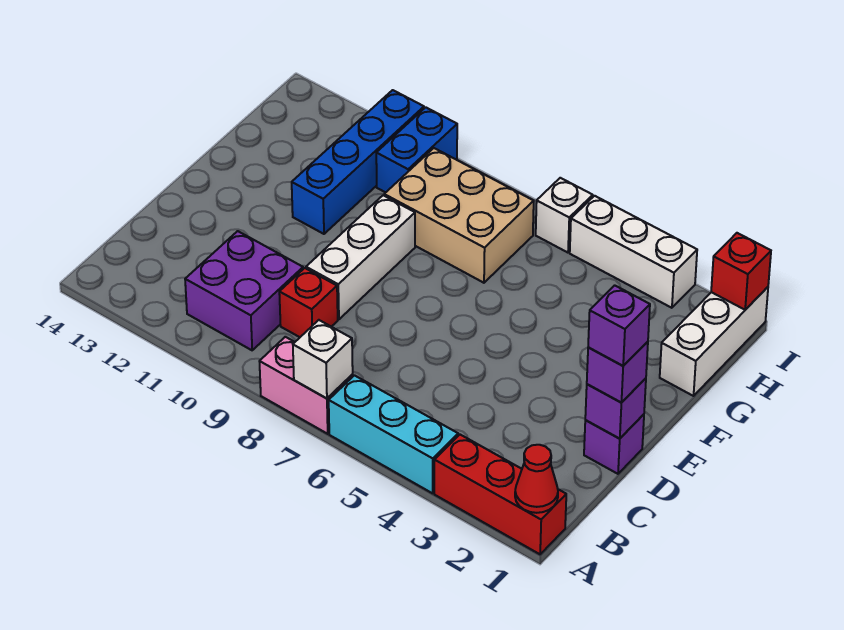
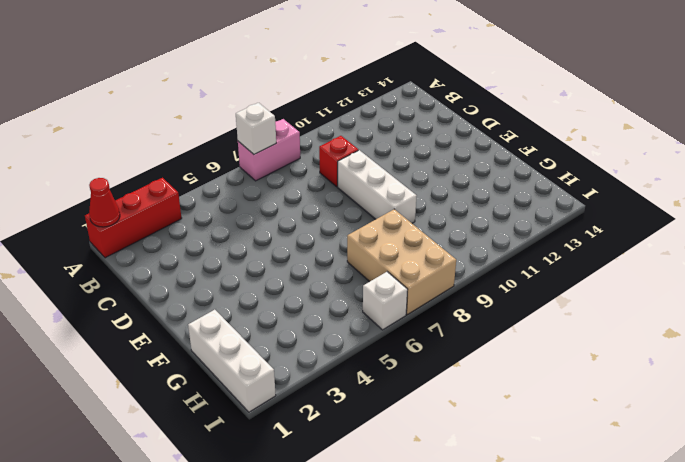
tan brick G7:I8 level 1 -> tan brick G7:H9 level 1
none -> cyan brick A4:A6 level 1
none -> purple brick B10:C11 level 1
none -> purple brick D1 level 1

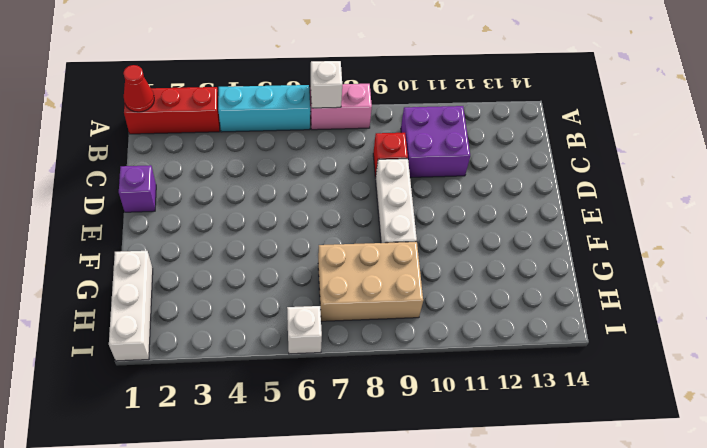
none -> blue brick F11:I11 level 1
none -> blue brick H10:I10 level 1
none -> white brick I3:I5 level 1

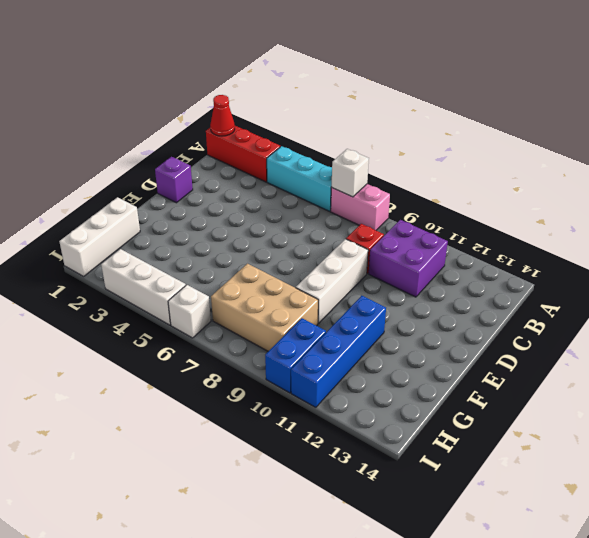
none -> purple brick D1 level 2
none -> red brick I1 level 2
none -> purple brick D1 level 3

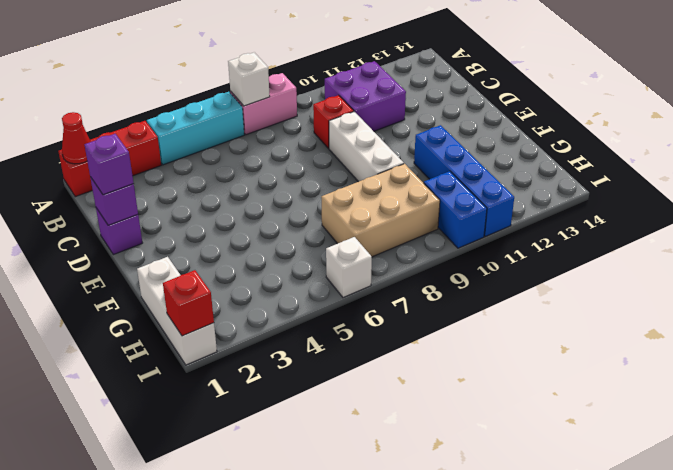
none -> white brick I3:I5 level 1
none -> purple brick D1 level 4

